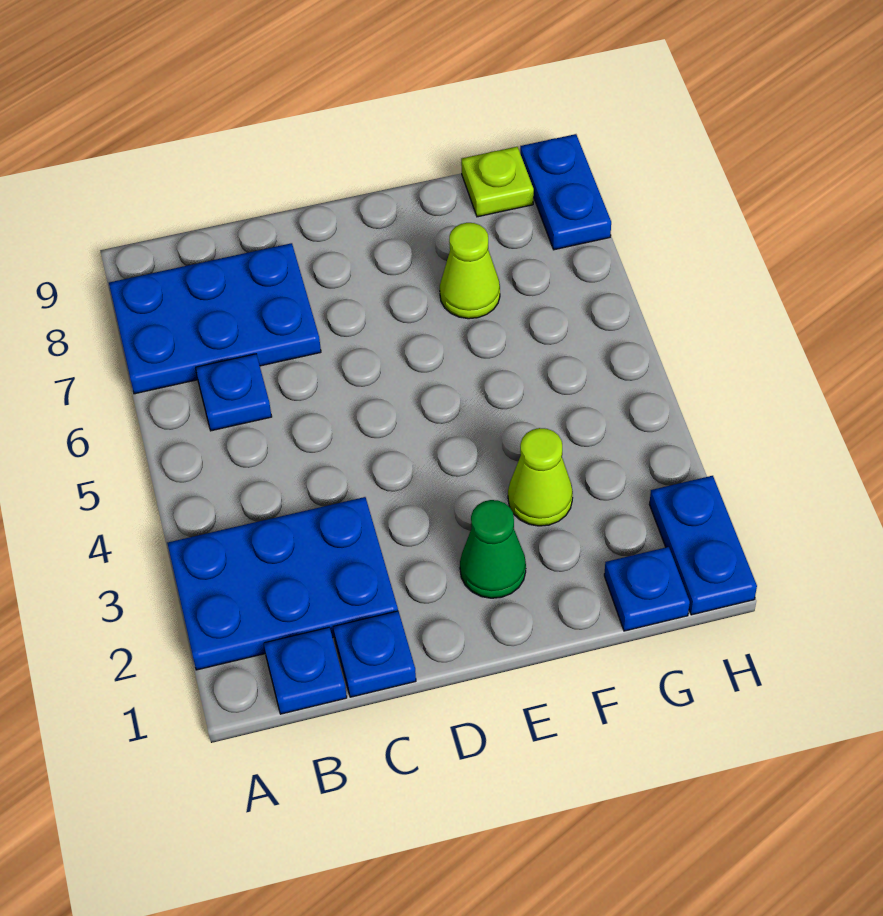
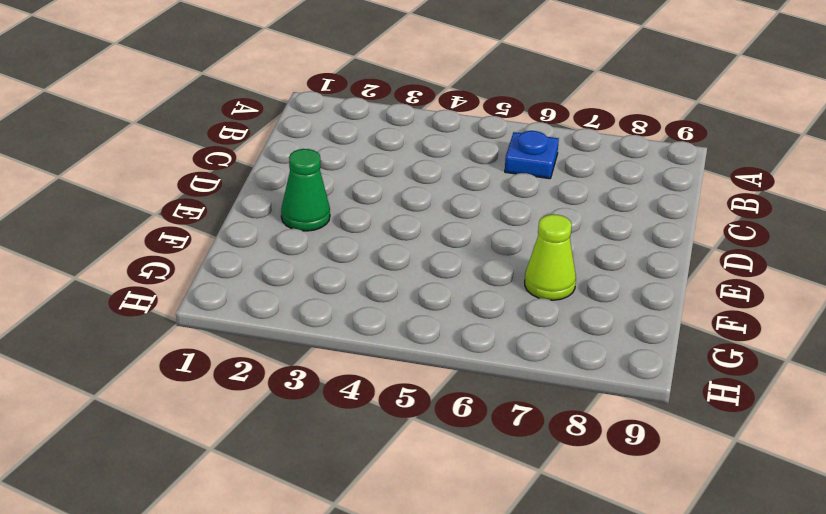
none -> blue plate A2:C3 level 1
none -> blue plate A7:C8 level 1
none -> blue plate B1 level 1

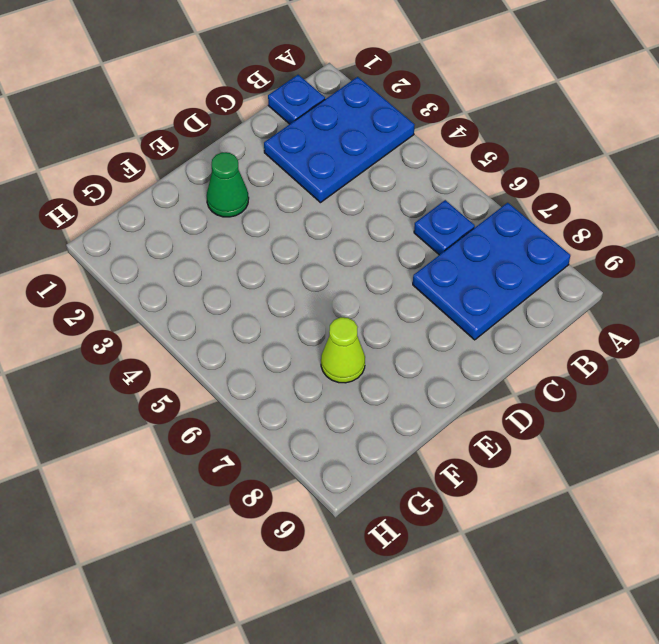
none -> blue plate C1 level 1
none -> lime cone F3 level 1
none -> blue plate G1 level 1

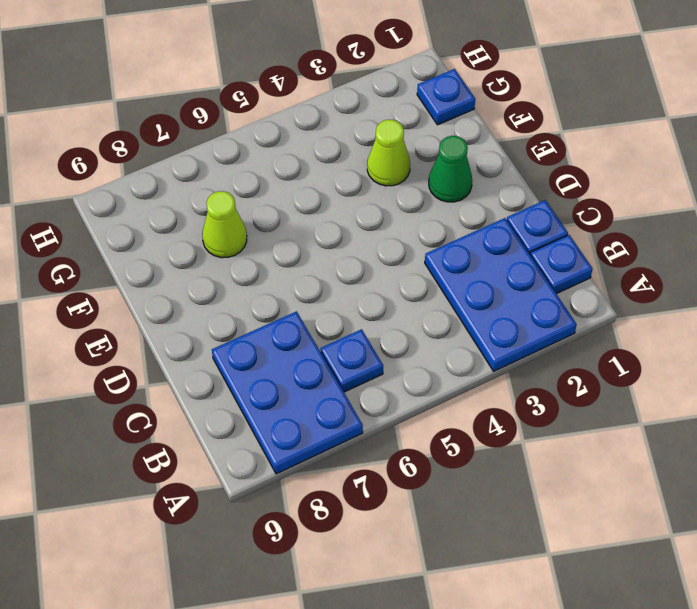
none -> lime plate G9 level 1
none -> blue plate H1:H2 level 1
none -> blue plate H8:H9 level 1

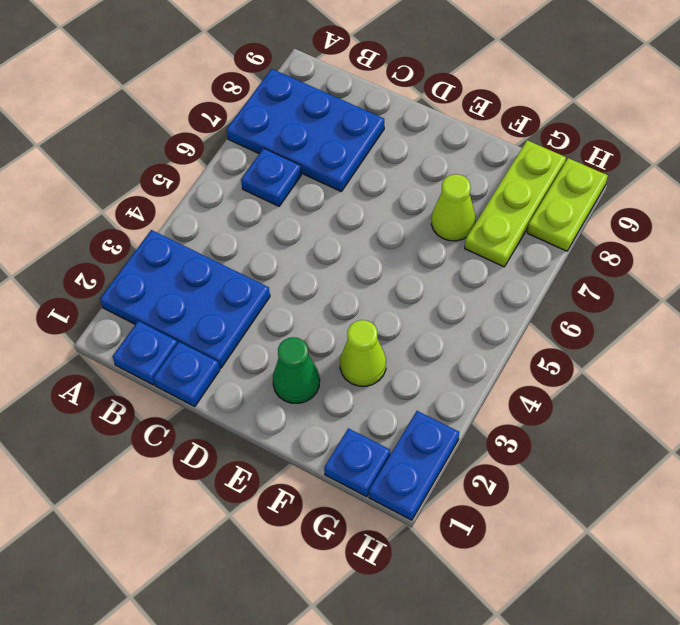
lime plate G7:G9 level 1 -> lime plate G9 level 1
lime plate H8:H9 level 1 -> blue plate H8:H9 level 1

